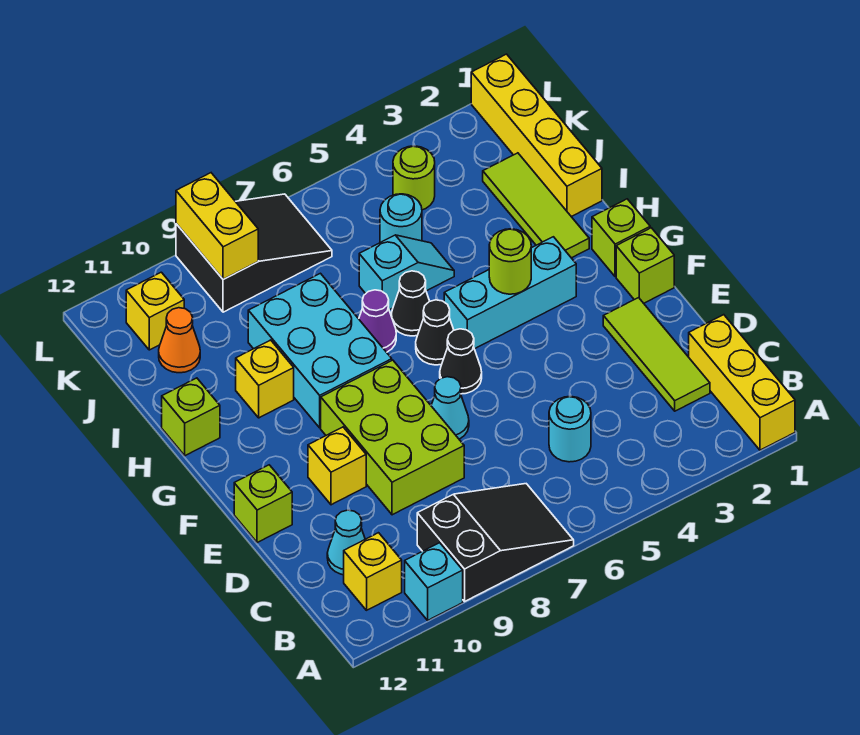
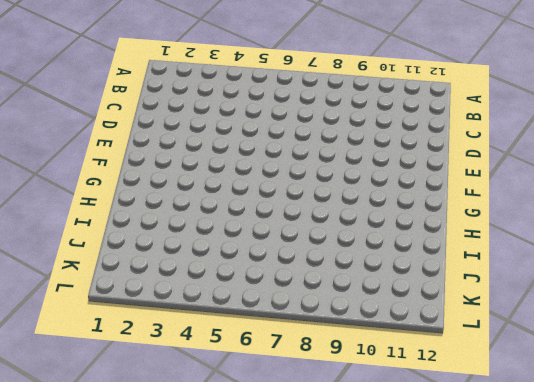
none -> yellow brick A1:C1 level 1
none -> black slope A7:B9 level 1 top 9
none -> cyan brick A10 level 1
none -> yellow brick B11 level 1

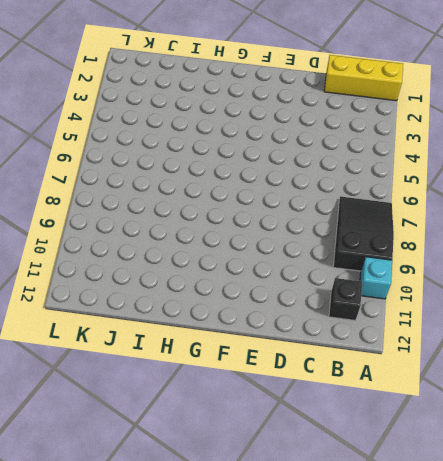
black brick B11 level 1 -> yellow brick B11 level 1
none -> lime tile C2:E2 level 1
none -> cyan round brick C5 level 1
none -> cyan cone C11 level 1
none -> lime brick D8:F9 level 1

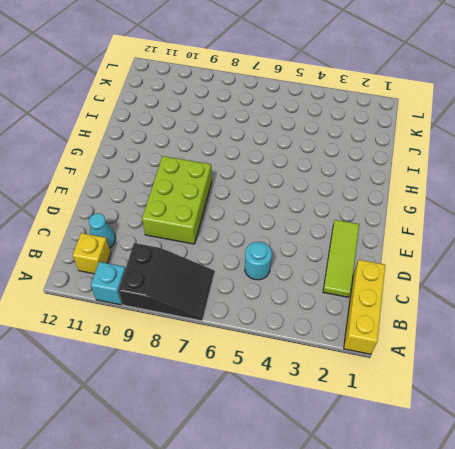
none -> cyan cone E7 level 1
none -> yellow brick E10 level 1
none -> lime brick E12 level 1
none -> lime brick F1 level 1

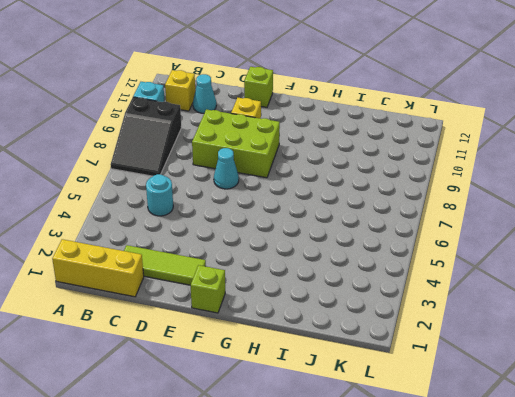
none -> black cone F6 level 1
none -> lime brick G1 level 1
none -> cyan brick G3:G5 level 1
none -> black cone G6 level 1

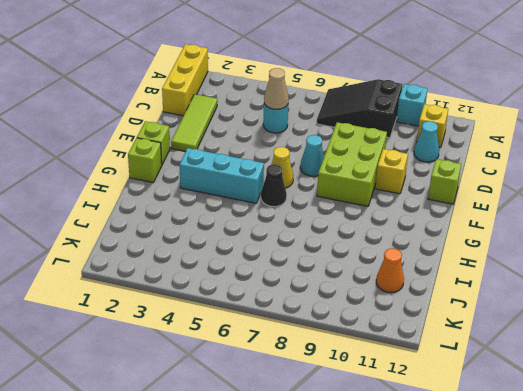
tan cone C5 level 2 -> none
yellow cone F6 level 1 -> black cone F6 level 1
none -> cyan brick G8:I9 level 1
none -> lime tile H2:J2 level 1
none -> black cone H6 level 1
none -> purple cone H7 level 1

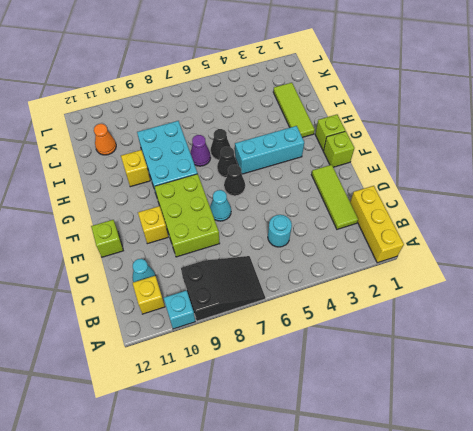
none -> lime brick H12 level 1
none -> yellow brick I1:L1 level 1
none -> cyan slope I5:I6 level 1 top 6
none -> cyan round brick J5 level 1

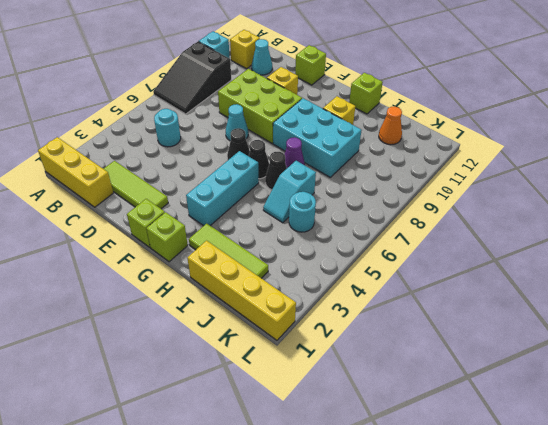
none -> lime round brick K4 level 1
none -> black slope K7:L9 level 1 top 9
none -> yellow brick K11 level 1
none -> lime round brick G4 level 2

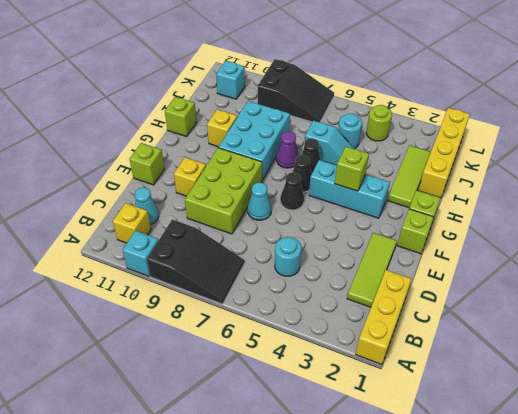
lime brick G4 level 2 -> lime round brick G4 level 2
cyan brick K11 level 1 -> yellow brick K11 level 1
none -> orange cone J11 level 1
none -> yellow brick K9:L9 level 2

